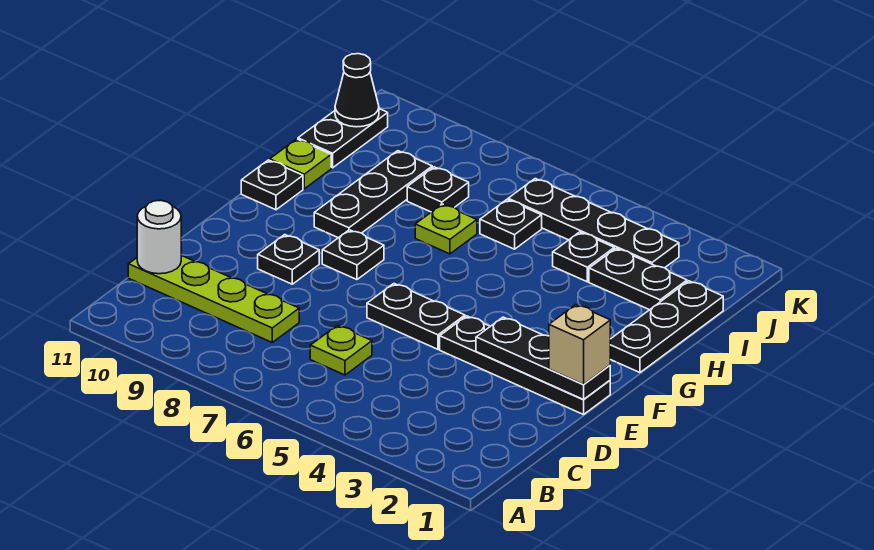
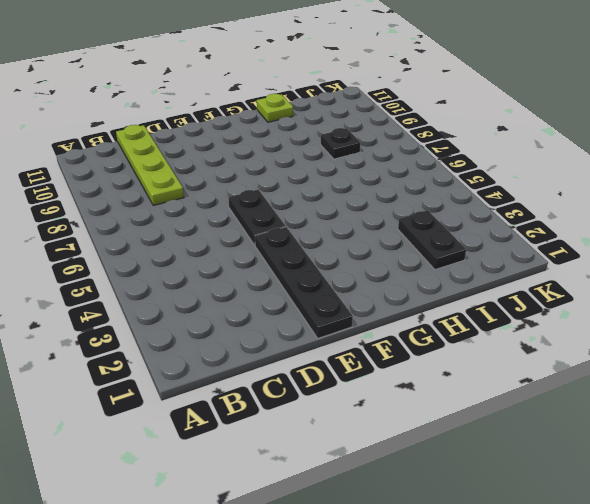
none -> lime plate C6 level 1
none -> black plate E9 level 1
none -> black plate F8 level 1

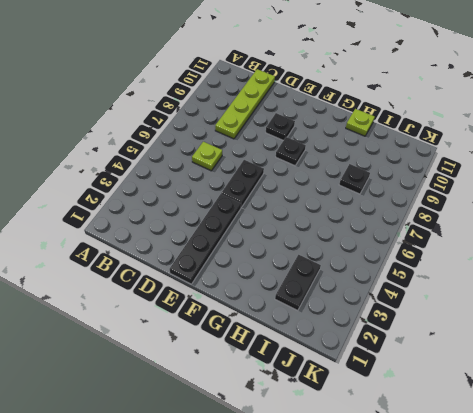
none -> black plate G1:I1 level 1
none -> black plate G9:I9 level 1
none -> black plate G11 level 1

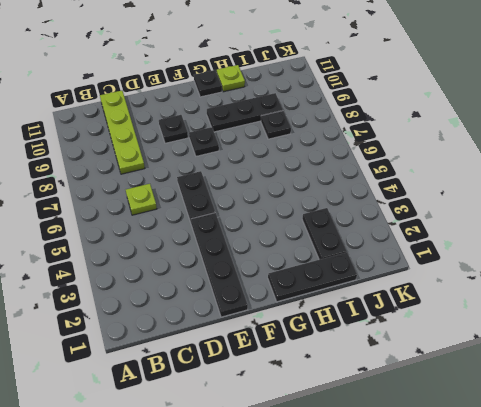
none -> lime plate H7 level 1
none -> black plate I4 level 1
none -> black plate I6 level 1

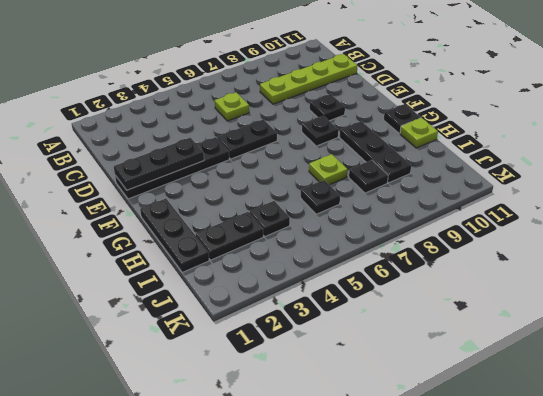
none -> black plate I11:J11 level 1
none -> black plate J3:J6 level 1
none -> white round brick C11 level 2

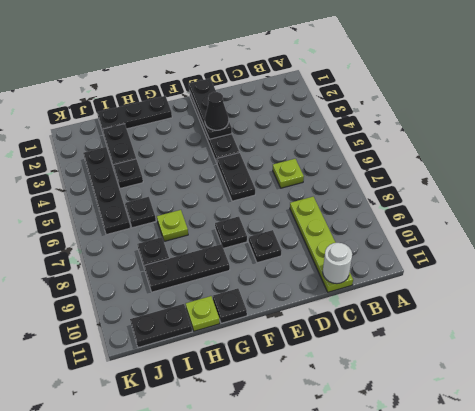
black cone E3 level 3 -> black cone J11 level 2
none -> tan brick E1 level 3

